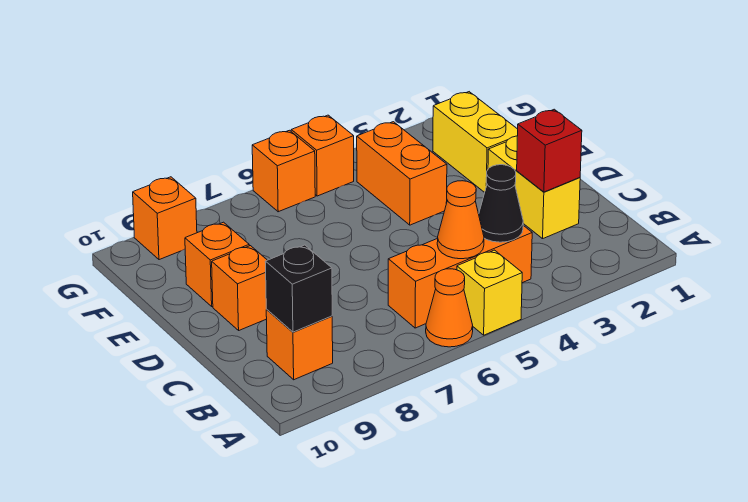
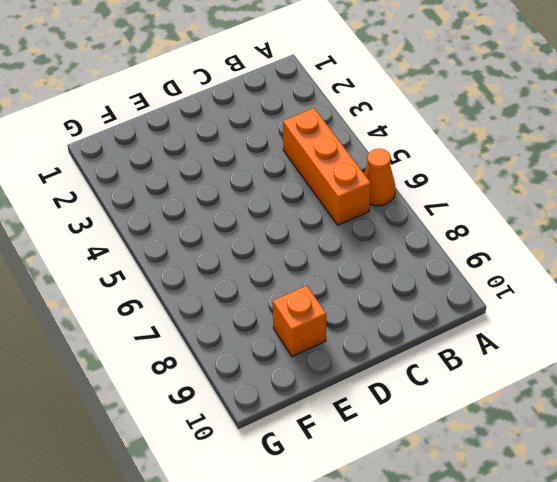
none -> yellow brick A5 level 1
none -> orange brick B9 level 1
none -> yellow brick C2:D2 level 1

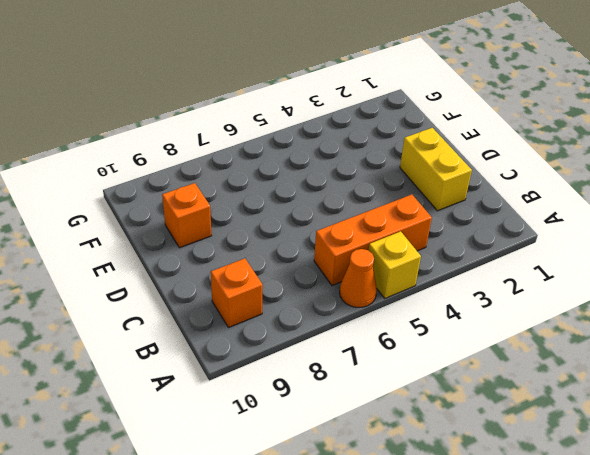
none -> orange brick D9 level 1
none -> yellow brick E2:F2 level 1
none -> orange brick E4:F4 level 1

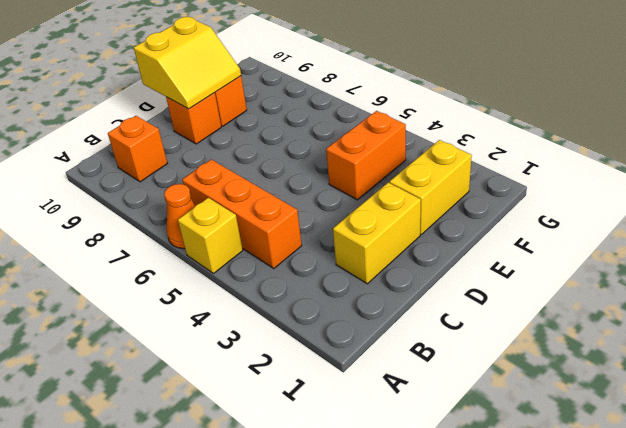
yellow slope D9:E10 level 2 top 10 -> none
none -> orange brick G5 level 1
none -> orange brick G6 level 1
none -> orange brick G9 level 1

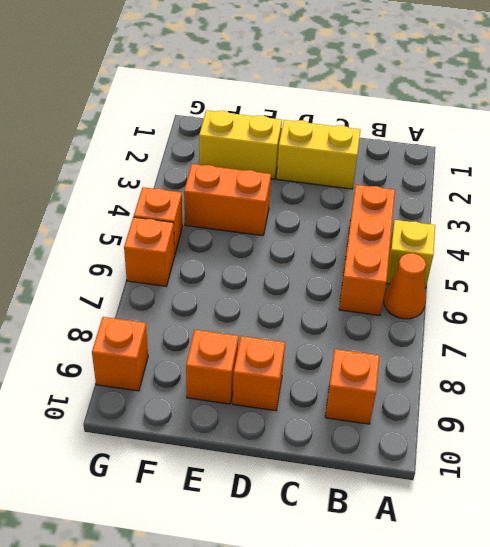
none -> black cone B4 level 2
none -> orange cone B5 level 2
none -> black brick B9 level 2

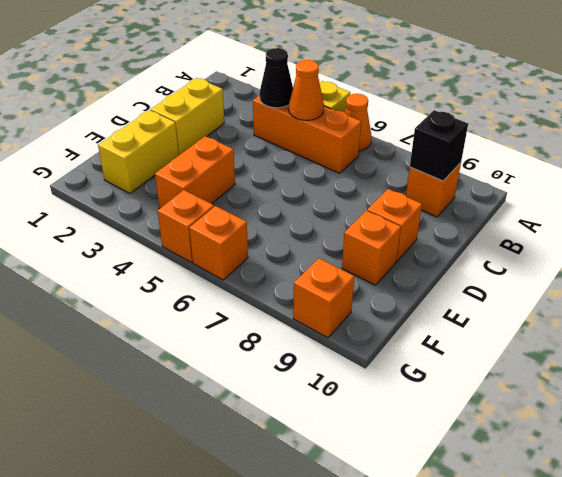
none -> red brick C2 level 2

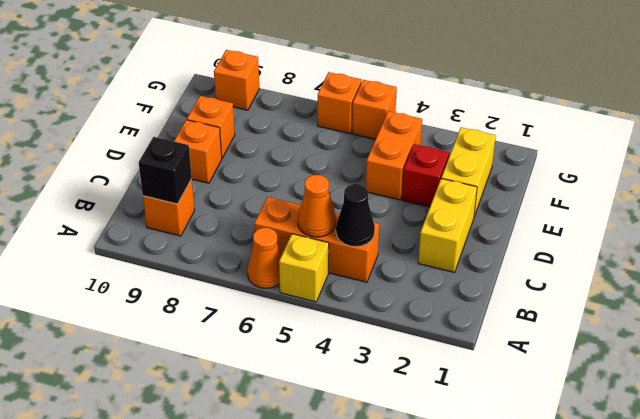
red brick E3 level 1 -> red brick C2 level 2

